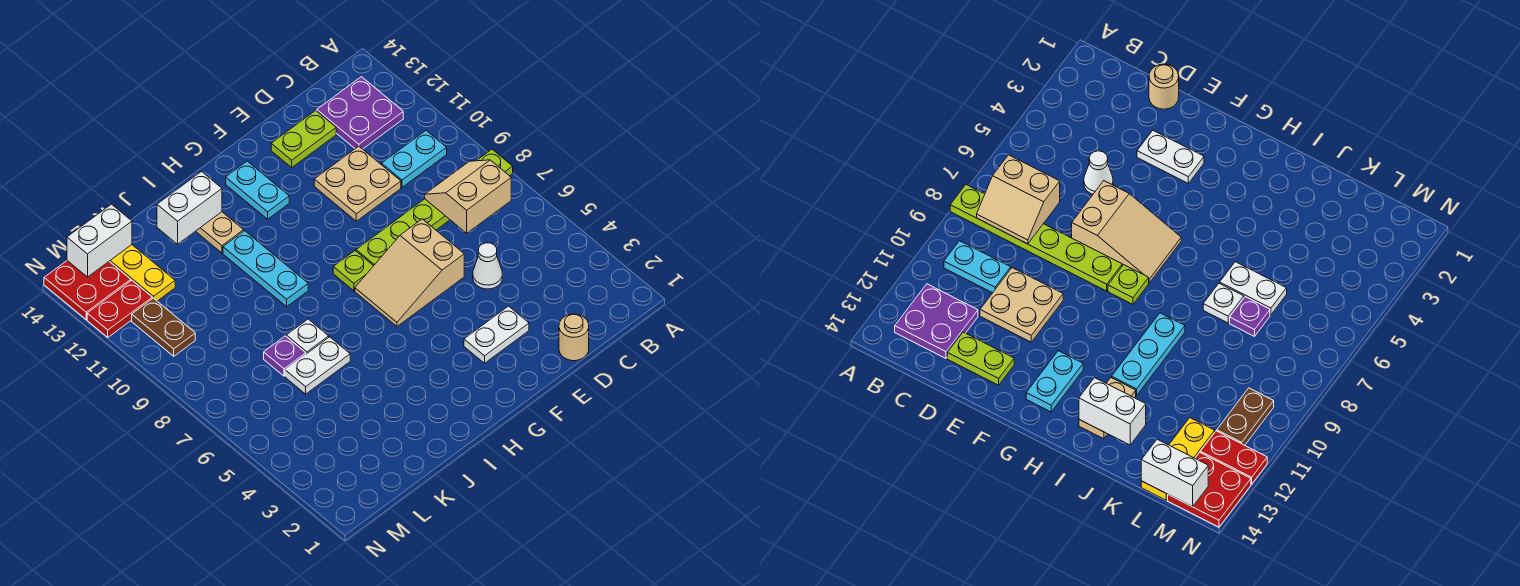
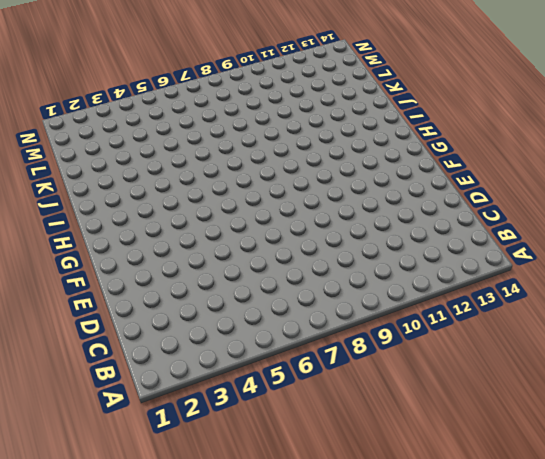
none -> lime plate A8:F8 level 1
none -> cyan plate B10:C10 level 1
none -> purple plate B12:C13 level 1

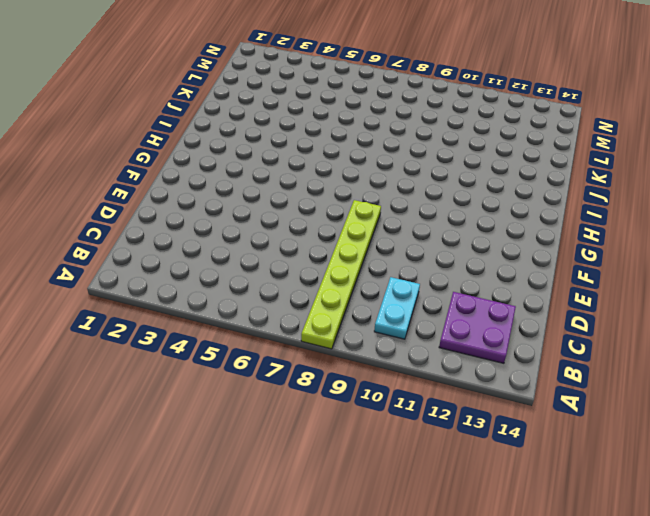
none -> tan round brick D1 level 1
none -> white cone D5 level 1
none -> tan plate D10:E11 level 1

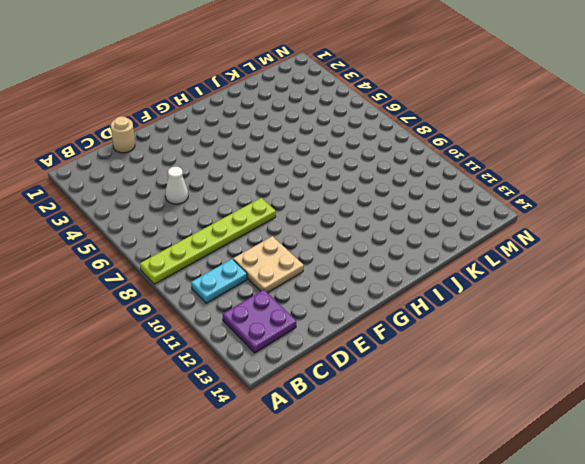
none -> lime plate D13:E13 level 1
none -> white plate E3:F3 level 1
none -> tan slope E6:G7 level 1 top E

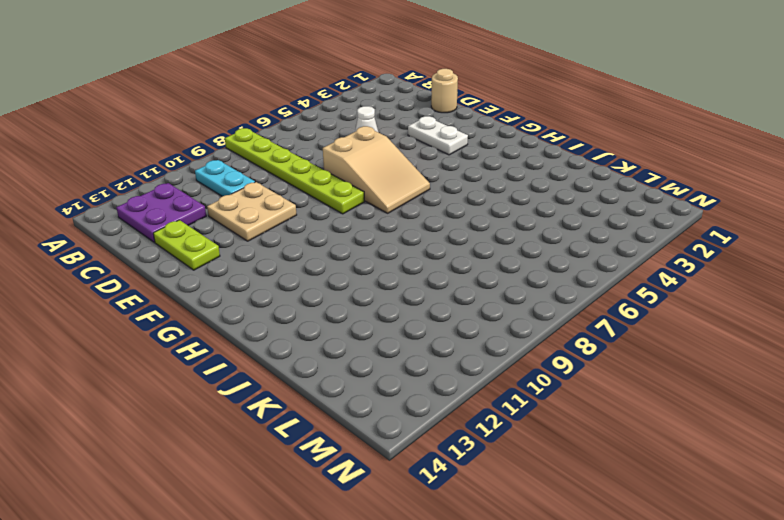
none -> lime plate G8 level 1
none -> cyan plate G12:G13 level 1
none -> cyan plate I9:I11 level 1

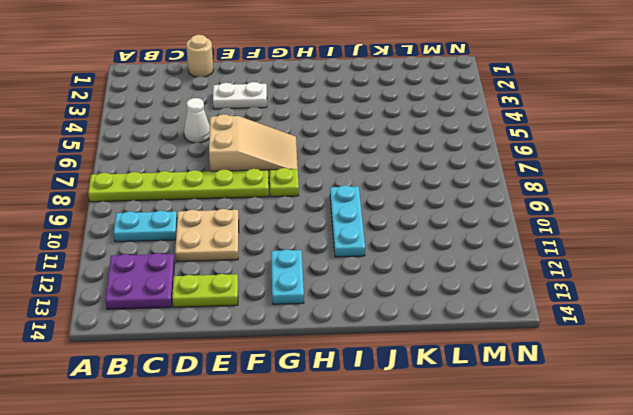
none -> tan plate I12:I13 level 1
none -> white plate J6:K6 level 1
none -> white plate J7 level 1

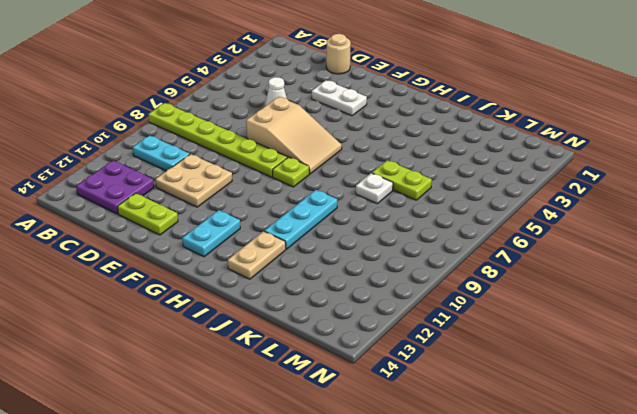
lime plate J6:K6 level 1 -> white plate J6:K6 level 1
none -> purple plate K7 level 1
none -> yellow plate L12:L14 level 1
none -> brown plate M10:M11 level 1

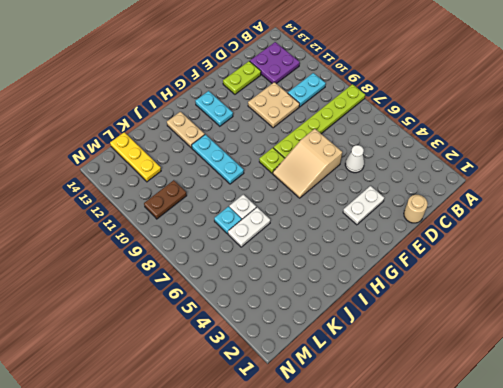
cyan plate K7 level 1 -> purple plate K7 level 1
brown plate L10:M10 level 1 -> brown plate M10:M11 level 1
none -> red plate M12:N12 level 1
none -> red plate M13:N14 level 1
none -> tan slope B7:C8 level 2 top 7

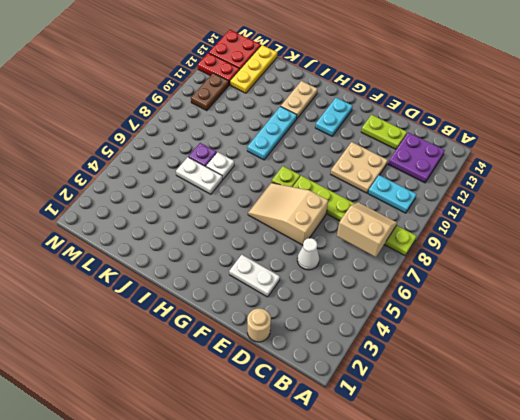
none -> white brick I13:J13 level 2
none -> white brick L14:M14 level 2

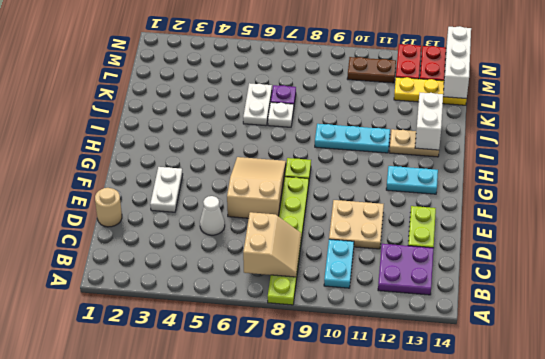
white brick L14:N14 level 2 -> white brick L14:M14 level 2

